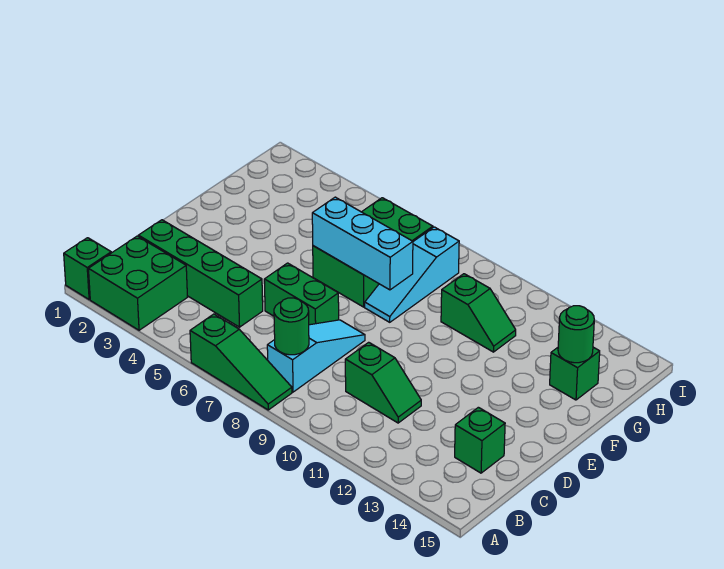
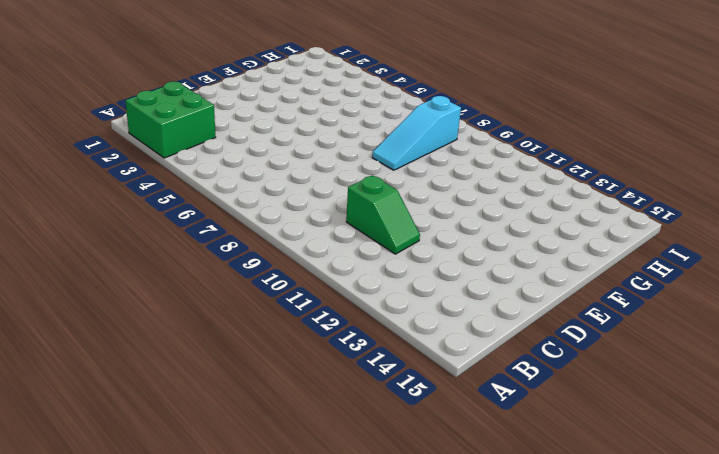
none -> green brick A1 level 1
none -> green slope A6:A8 level 1 top 6
none -> cyan slope B8:D8 level 1 top B

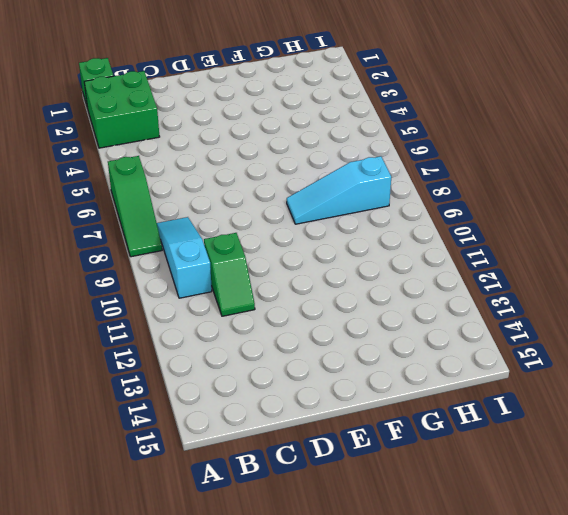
cyan slope B8:B10 level 1 top 10 -> cyan slope B8:D8 level 1 top B
none -> green brick C2:C5 level 1
none -> green brick C14 level 1
none -> green brick D6:D7 level 1

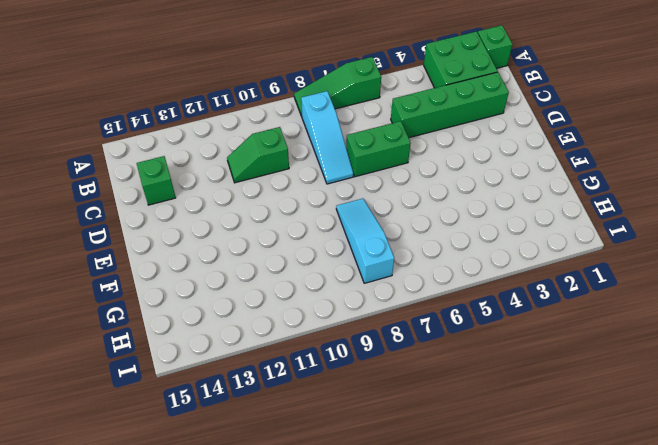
none -> green brick F6:H7 level 1
none -> green slope G10:G11 level 1 top 10
none -> green brick G14 level 1

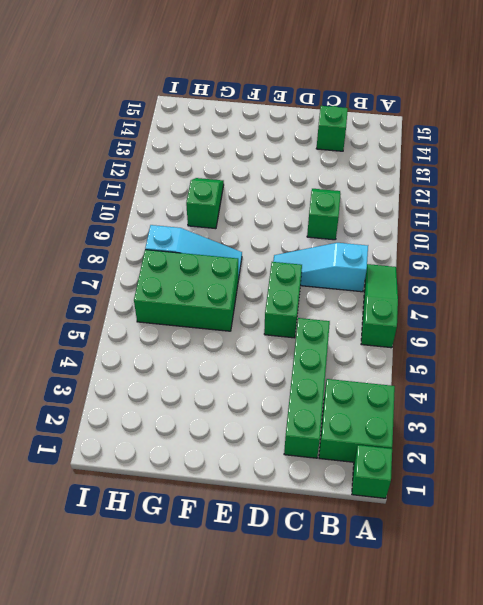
none -> green brick G14 level 1
none -> green round brick B8 level 2
none -> cyan brick F6:F8 level 2

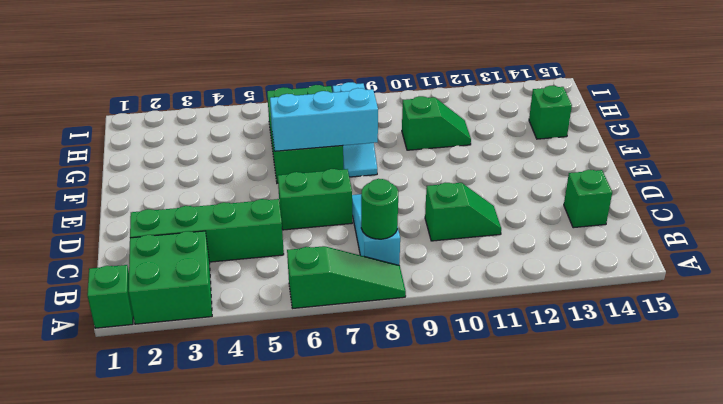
none -> green round brick G14 level 2

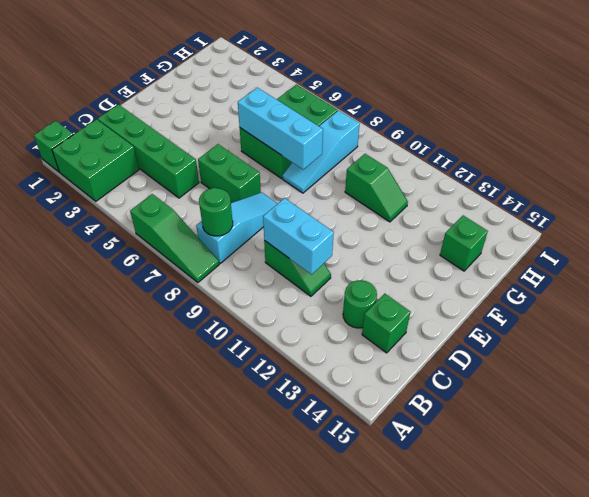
cyan brick C10:C11 level 2 -> none
green round brick C13 level 1 -> green round brick G14 level 2

